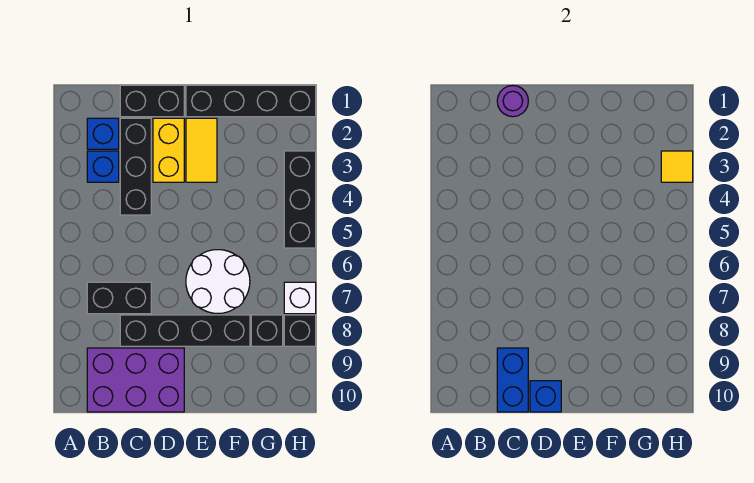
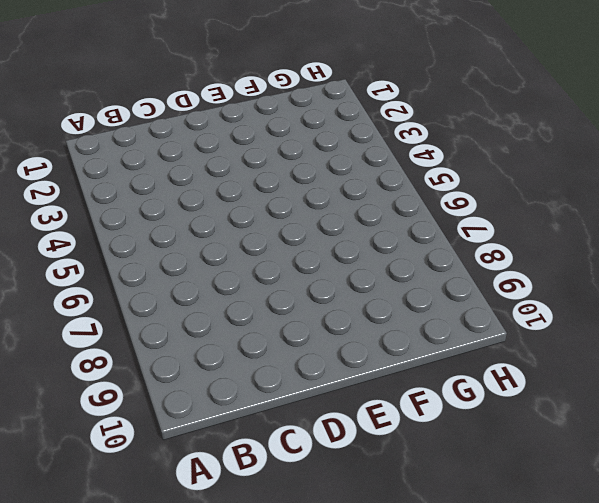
none -> blue brick B2 level 1
none -> blue brick B3 level 1
none -> black brick B7:C7 level 1

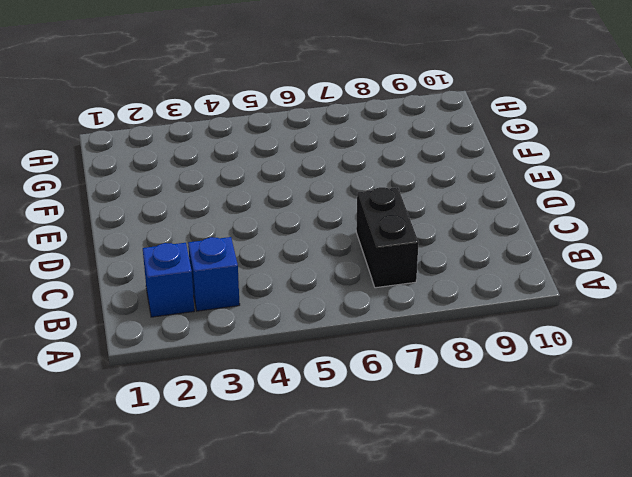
none -> purple brick B9:D10 level 1
none -> black brick C1:D1 level 1
none -> black brick C2:C4 level 1

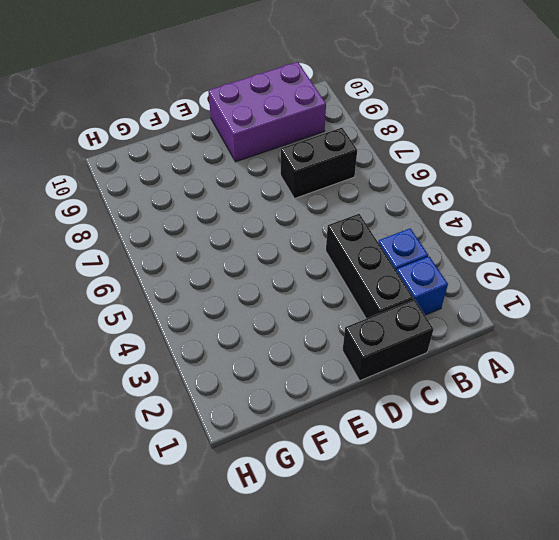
none -> black brick C8:F8 level 1
none -> yellow brick D2:D3 level 1
none -> black brick E1:H1 level 1

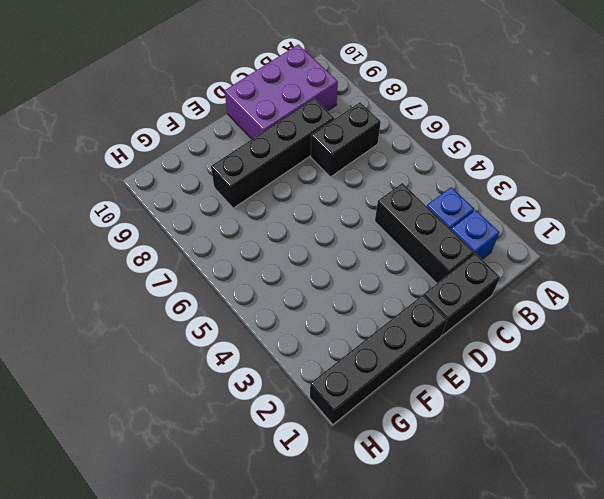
none -> yellow brick D2:D3 level 1
none -> yellow tile E2:E3 level 1
none -> white round brick E6:F7 level 1

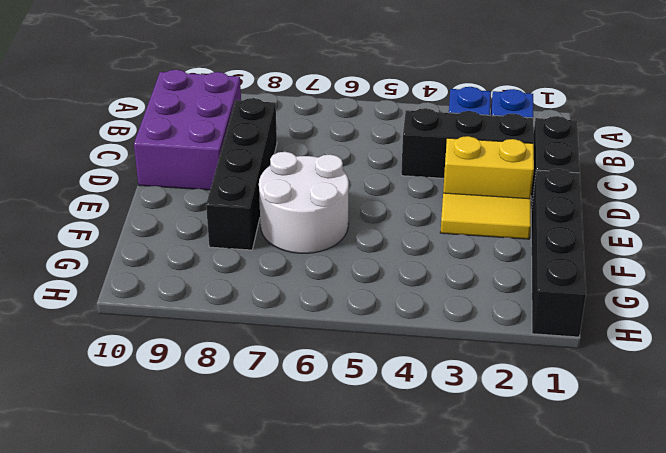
none -> black brick B7:C7 level 1
none -> black brick G8 level 1
none -> black brick H3:H5 level 1

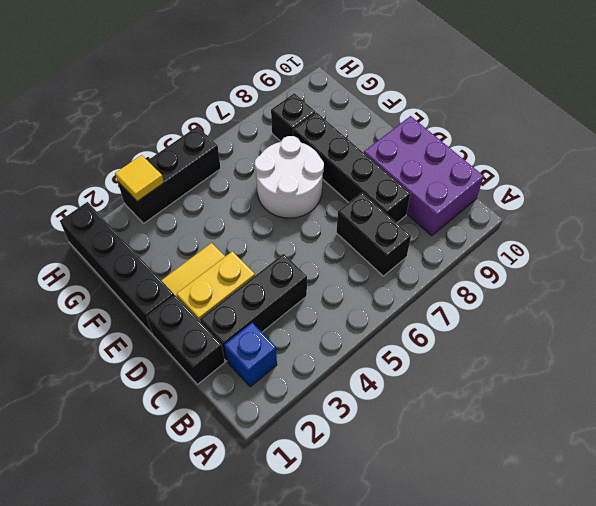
none -> blue brick B3 level 1
none -> white brick H7 level 1
none -> black brick H8 level 1

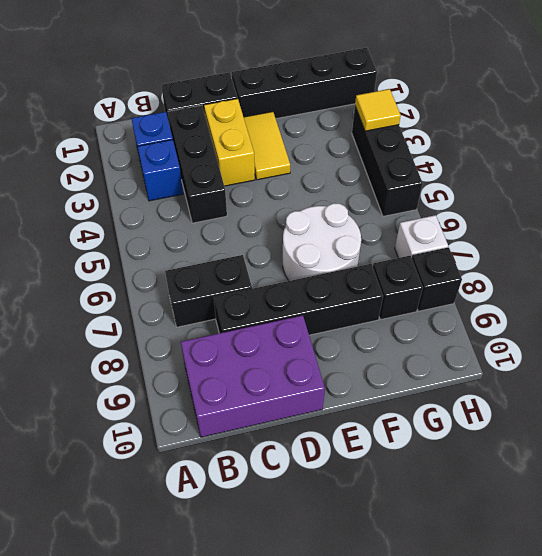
none -> purple round brick C1 level 2
none -> blue brick C9:C10 level 2
none -> blue brick D10 level 2

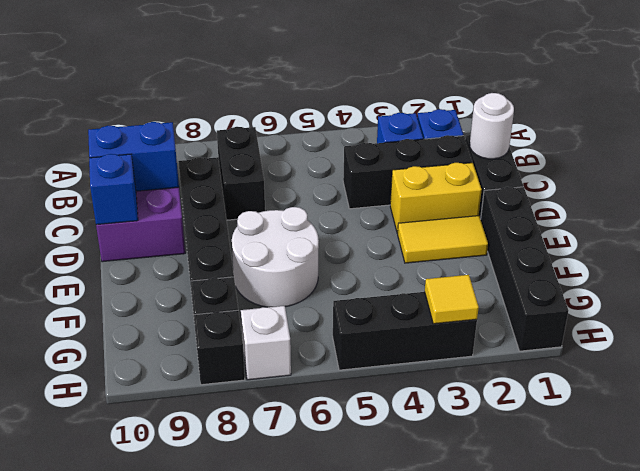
white round brick C1 level 2 -> purple round brick C1 level 2

